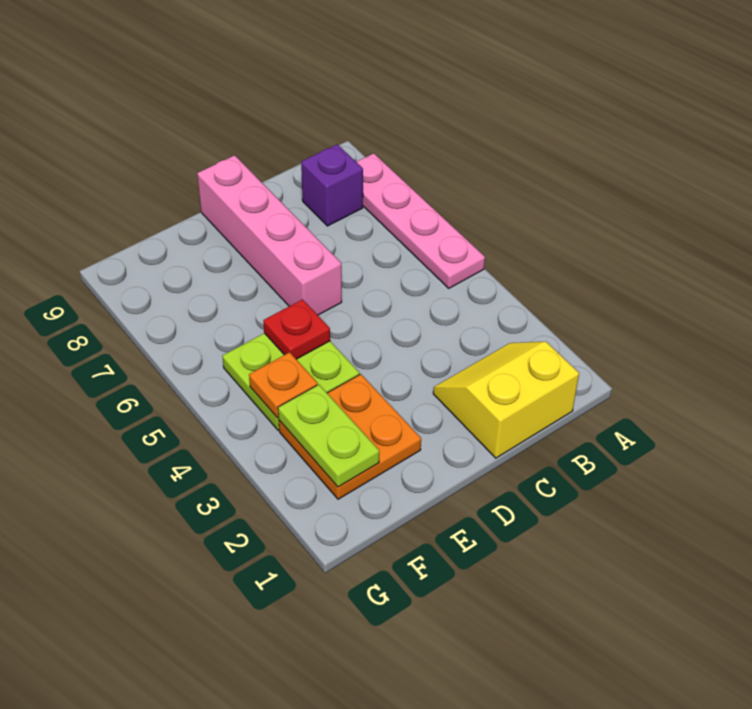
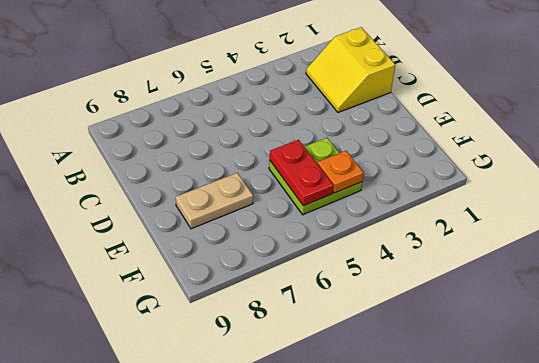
red plate E5:F5 level 2 -> red plate E5 level 2
tan plate E7:E8 level 1 -> none
none -> pink plate A5:A8 level 1
none -> purple brick B8 level 1

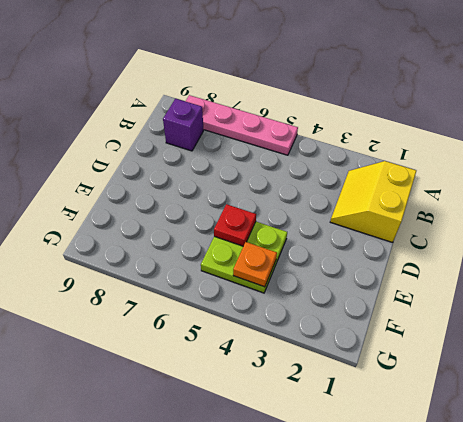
none -> pink brick D6:D9 level 1
none -> orange plate E2:F3 level 1

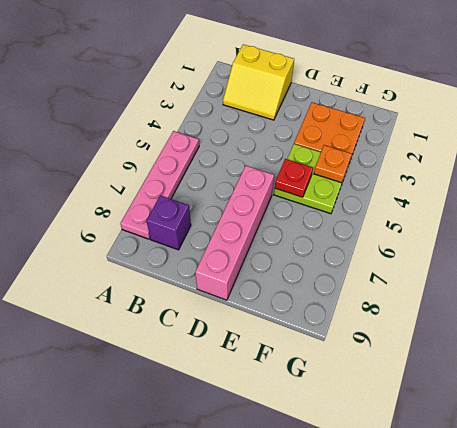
none -> lime plate F2:F3 level 2

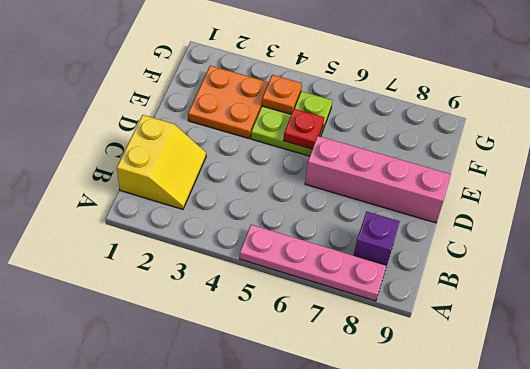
none -> lime plate F2:F3 level 2

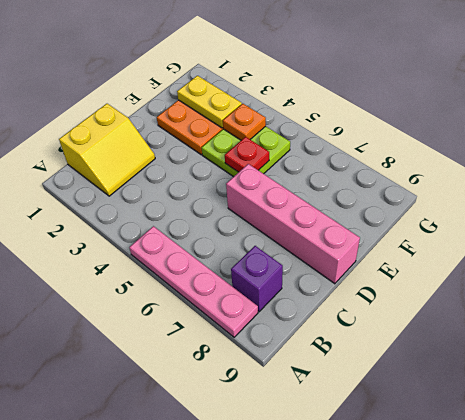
yellow plate F2:F3 level 2 -> lime plate F2:F3 level 2

